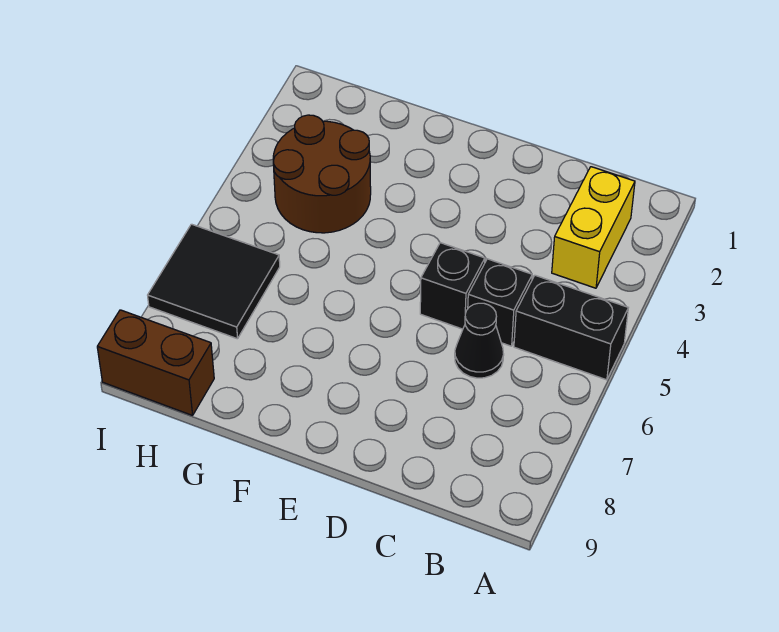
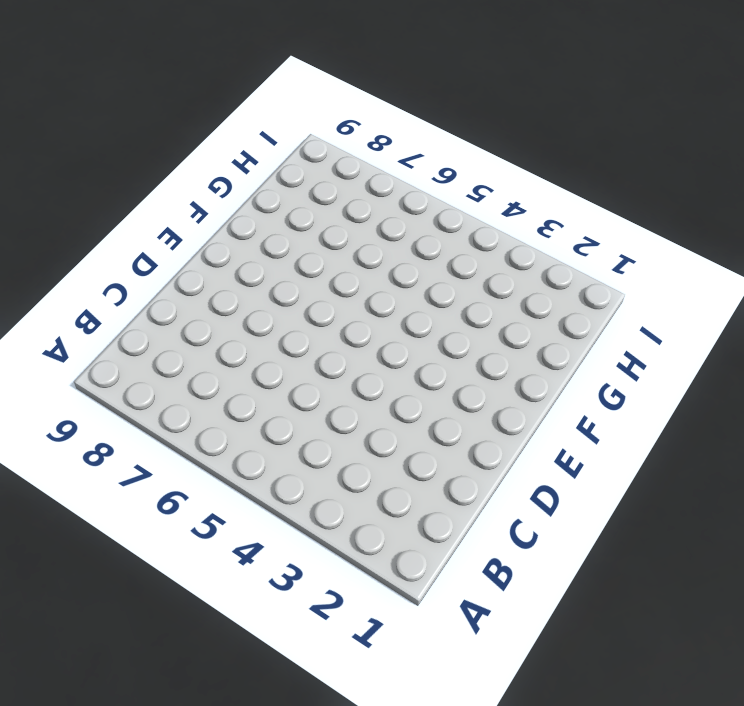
none -> black brick A5:B5 level 1
none -> yellow brick B2:B3 level 1

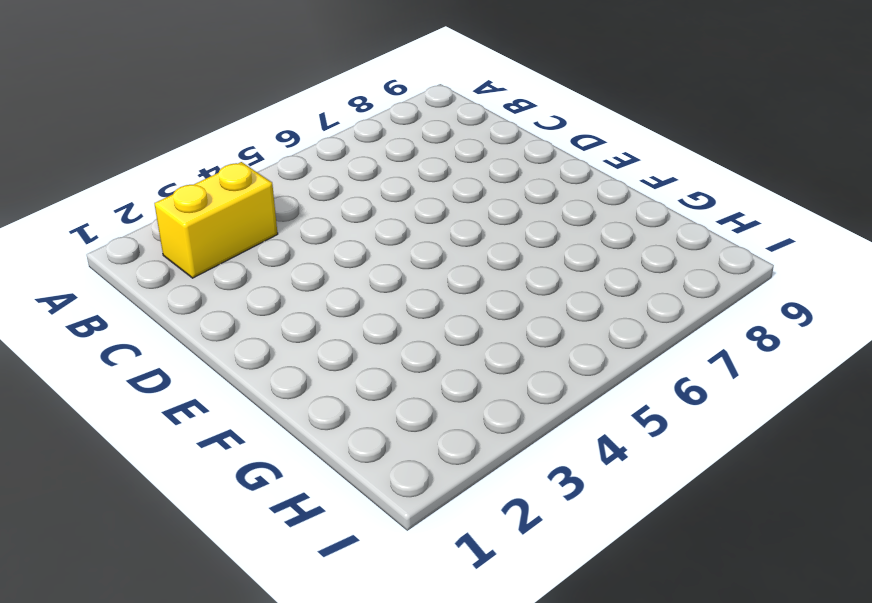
none -> black brick A5:B5 level 1
none -> black brick C5 level 1

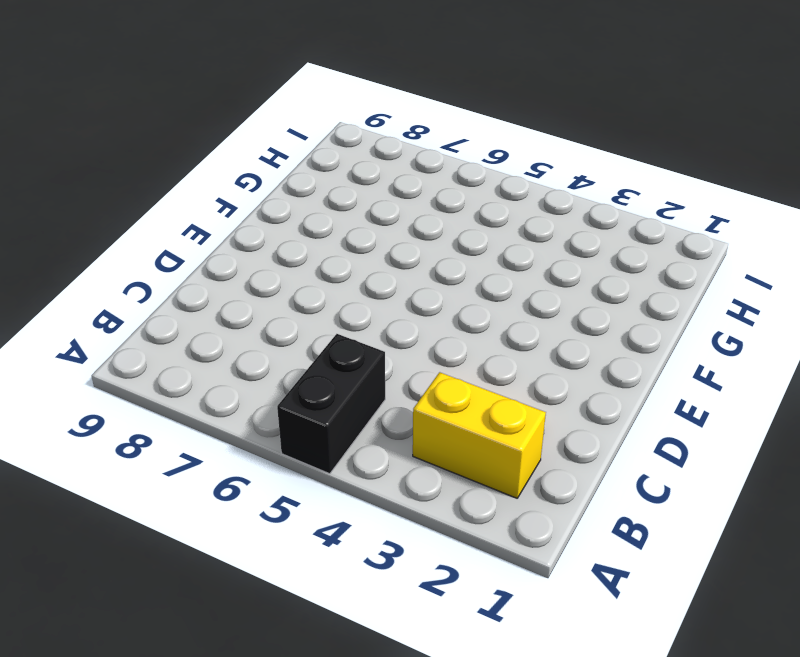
none -> black brick C5 level 1
none -> black cone C6 level 1

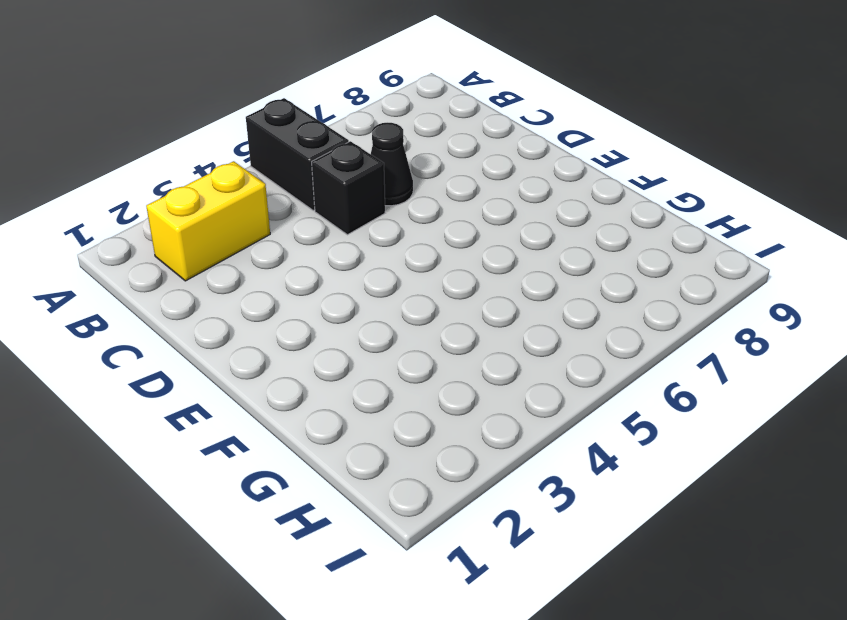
none -> black brick D5 level 1
none -> brown round brick G3:H4 level 1

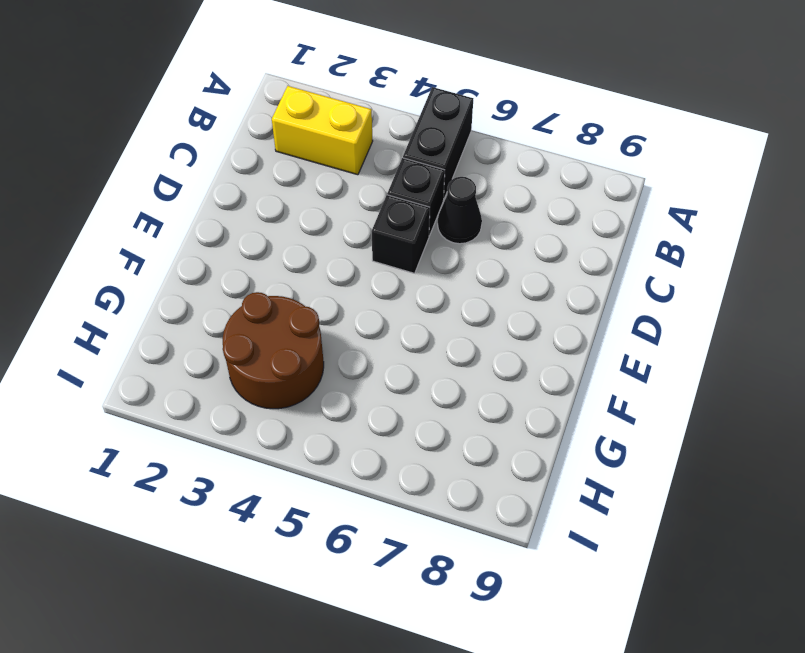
none -> black tile H6:I7 level 1
none -> brown brick H9:I9 level 1

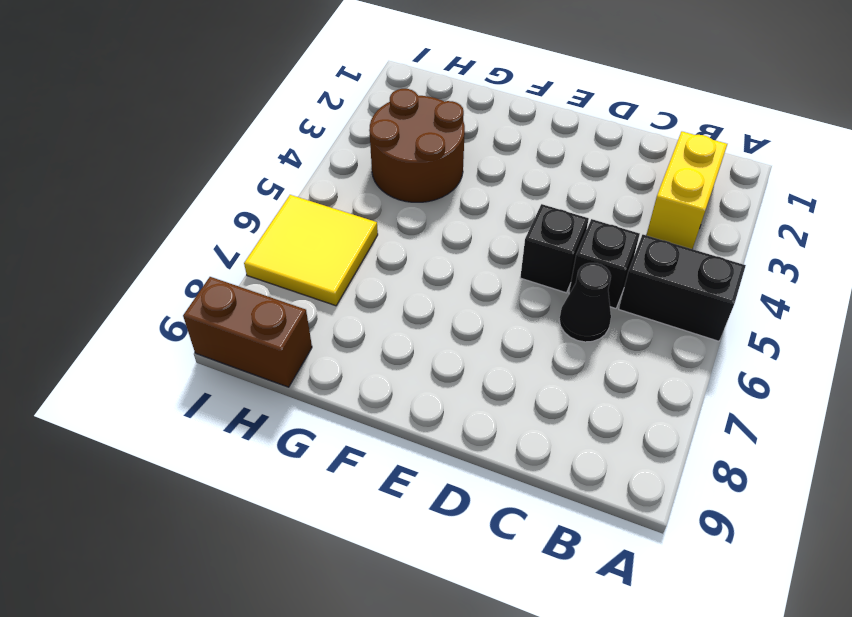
yellow tile H6:I7 level 1 -> black tile H6:I7 level 1

